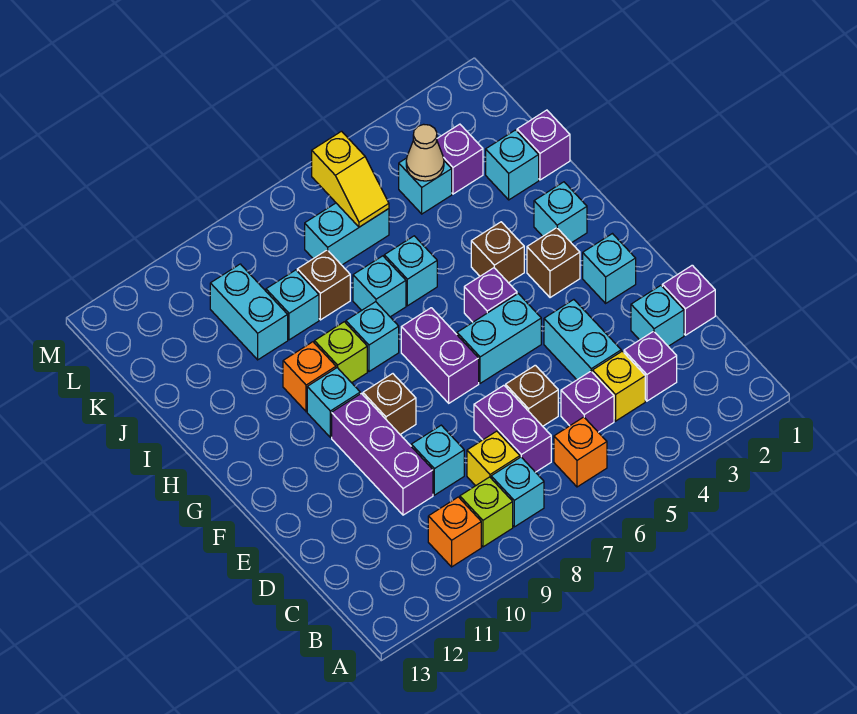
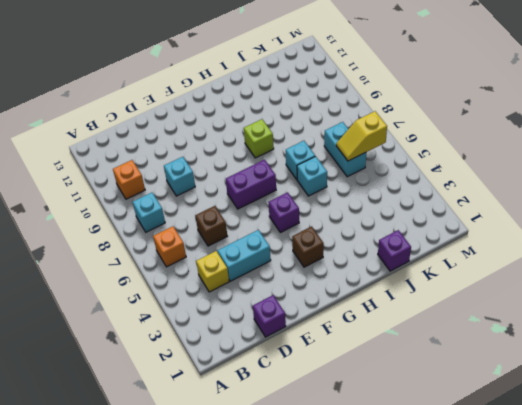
none -> lime brick B9 level 1
none -> purple brick C3 level 1
none -> purple brick C5 level 1
none -> purple brick C7:D7 level 1

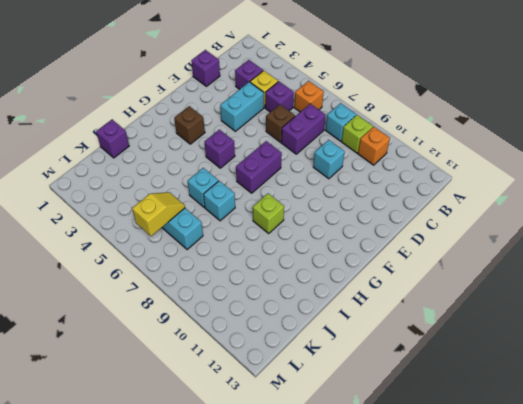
none -> yellow brick C8 level 1
none -> cyan brick D2 level 1
none -> purple brick D10:F10 level 1
none -> cyan brick F2 level 1

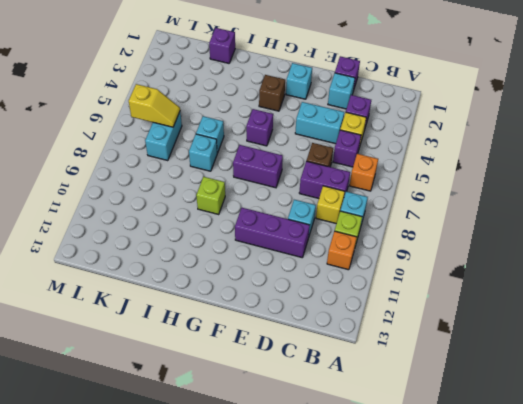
none -> cyan brick F5:F6 level 1
none -> brown brick F9 level 1
none -> cyan brick G10 level 1
none -> cyan brick H2 level 1

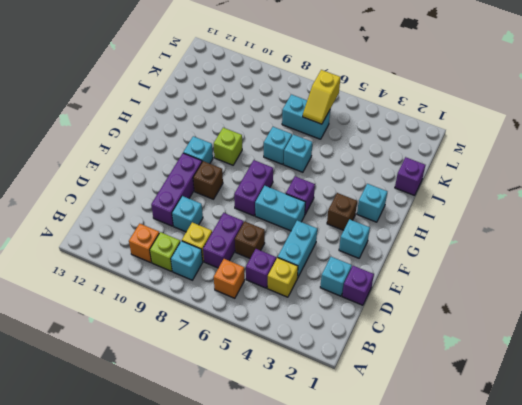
none -> purple brick C3 level 1
none -> brown brick H4 level 1
none -> cyan brick H8 level 1
none -> orange brick H10 level 1

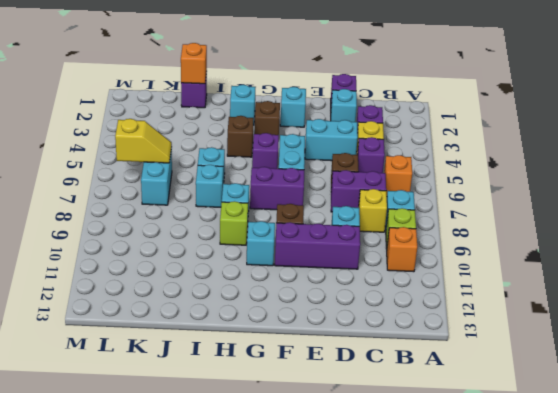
orange brick J1 level 2 -> orange brick H10 level 1
none -> cyan brick J2 level 1
none -> brown brick J8 level 1
none -> cyan brick J9 level 1
none -> cyan brick J10:K10 level 1

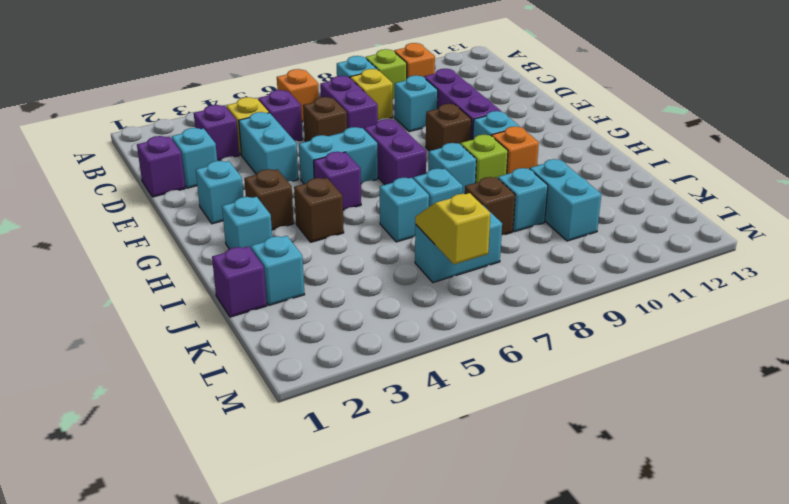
none -> purple brick K3 level 1
none -> cyan brick K4 level 1
none -> tan cone K4 level 2

